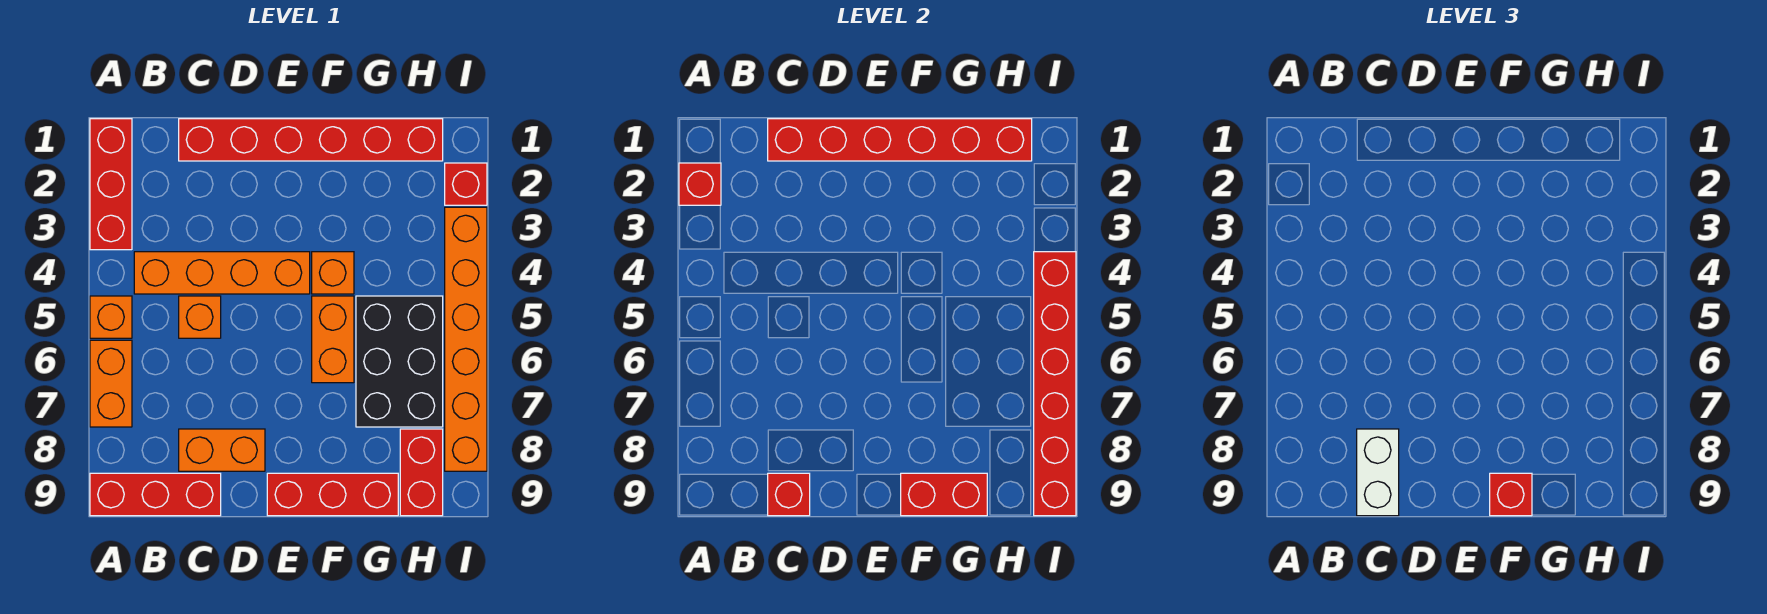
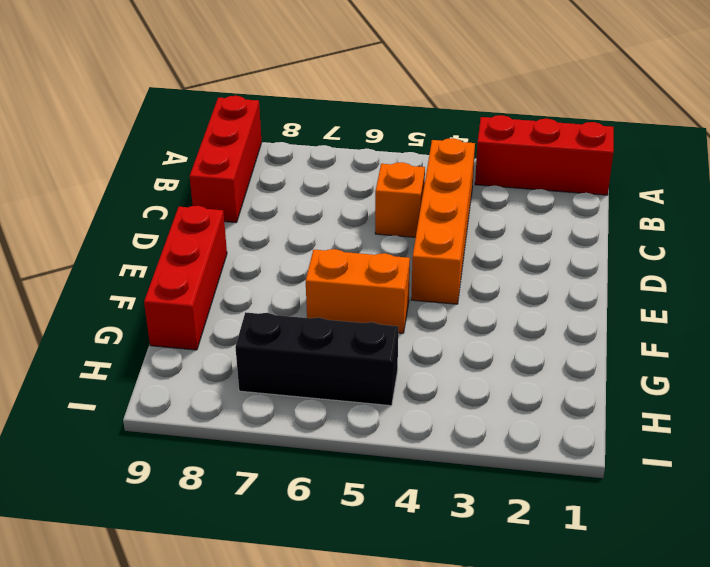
black brick H5:H7 level 1 -> black brick G5:H7 level 1
none -> orange brick A5 level 1
none -> orange brick A6:A7 level 1
none -> red brick C1:H1 level 1

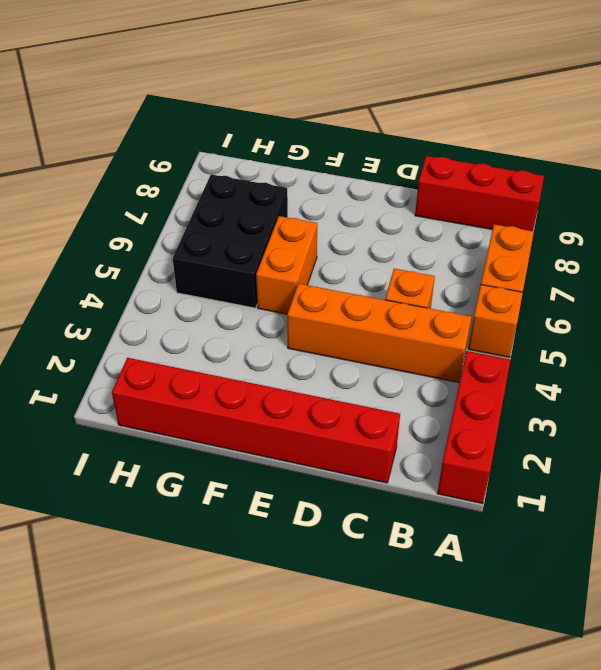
none -> orange brick C8:D8 level 1
none -> red brick E9:G9 level 1
none -> orange brick F4 level 1

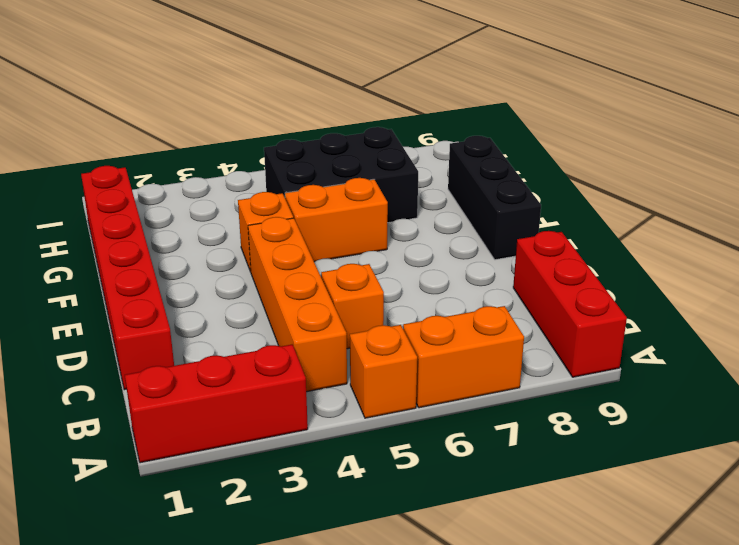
black brick E9:G9 level 1 -> red brick E9:G9 level 1
none -> orange brick C8:D8 level 1
none -> red brick H8:H9 level 1
none -> red brick I2 level 1

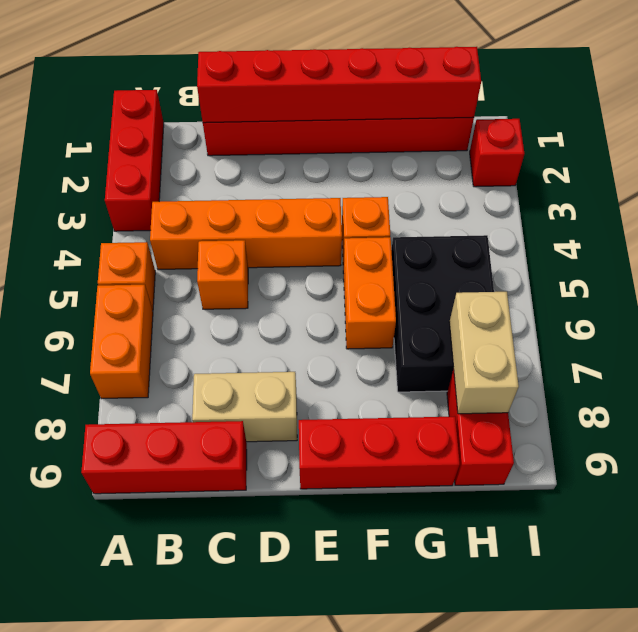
tan brick C8:D8 level 1 -> orange brick C8:D8 level 1
tan brick H7:H8 level 2 -> none
none -> orange brick I3:I8 level 1
none -> red brick A2 level 2
none -> red brick C9 level 2

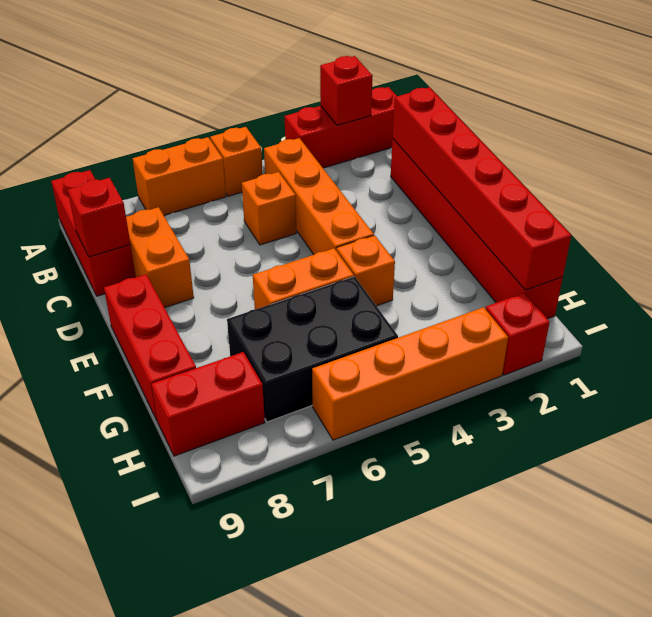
orange brick I3:I6 level 1 -> orange brick I3:I8 level 1
none -> red brick F9:G9 level 2
none -> red brick I4:I9 level 2
none -> white brick C8:C9 level 3

